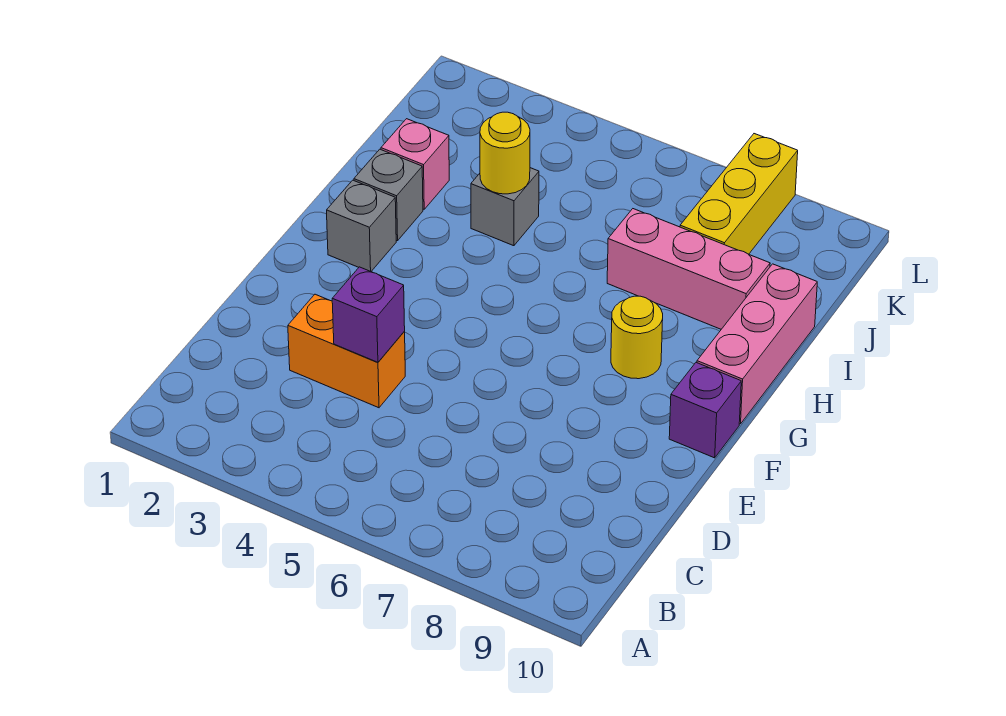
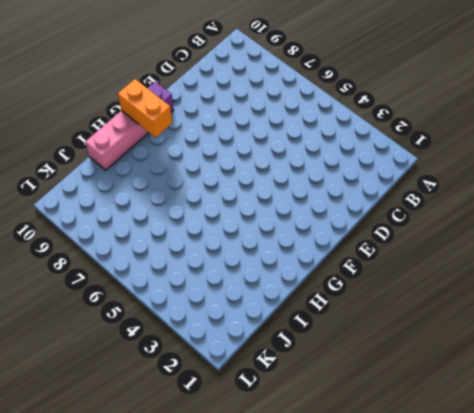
orange brick G9:G10 level 2 -> orange brick D3:D4 level 1
none -> grey brick G2 level 1
none -> yellow round brick G8 level 1
none -> grey brick H2 level 1

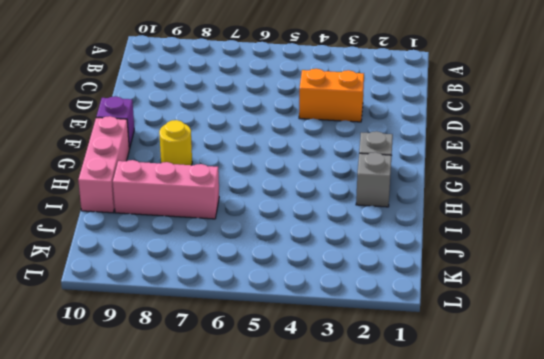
none -> pink brick I2 level 1
none -> grey brick I4 level 1
none -> yellow brick J8:L8 level 1

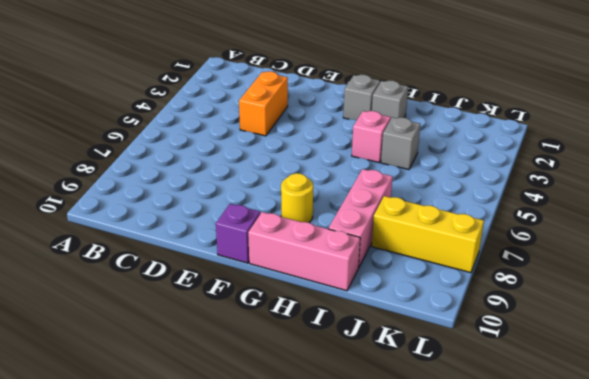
pink brick H4 level 1 -> pink brick I2 level 1
none -> purple brick D4 level 2
none -> yellow round brick I4 level 2

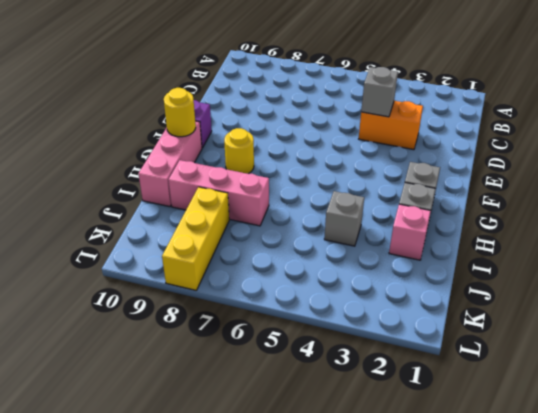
grey brick D4 level 2 -> purple brick D4 level 2
yellow round brick G10 level 2 -> yellow round brick I4 level 2

